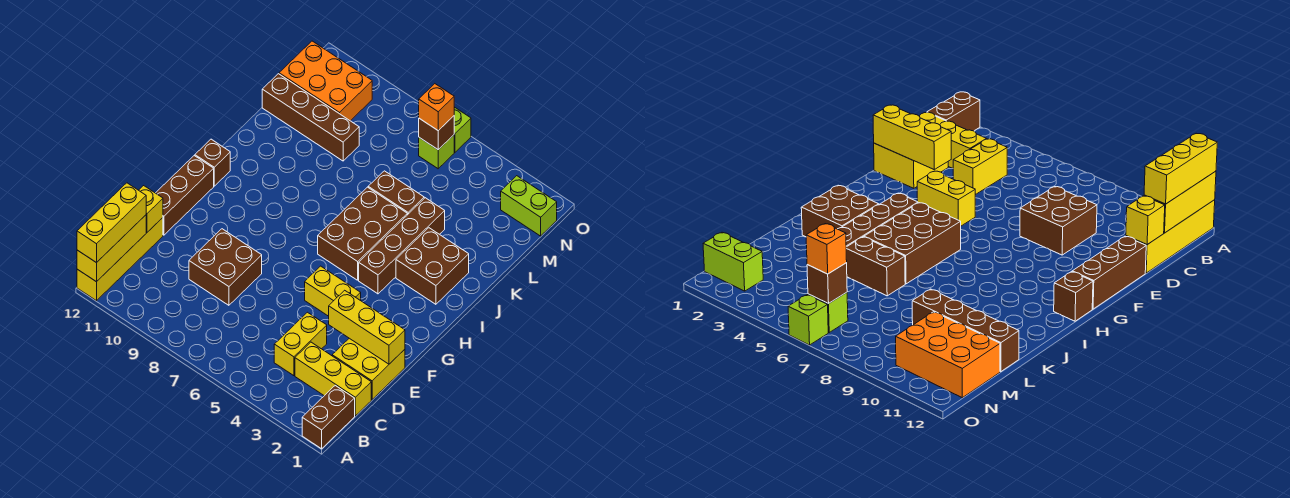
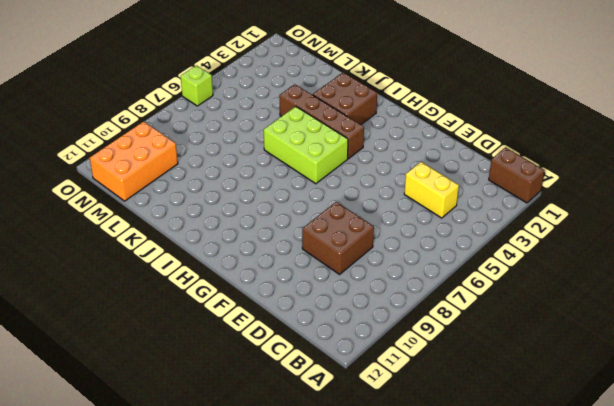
lime brick H5:J6 level 1 -> brown brick H5:J6 level 1
none -> yellow brick A12:D12 level 1
none -> yellow brick C1:C3 level 1
none -> yellow brick D1:E2 level 1

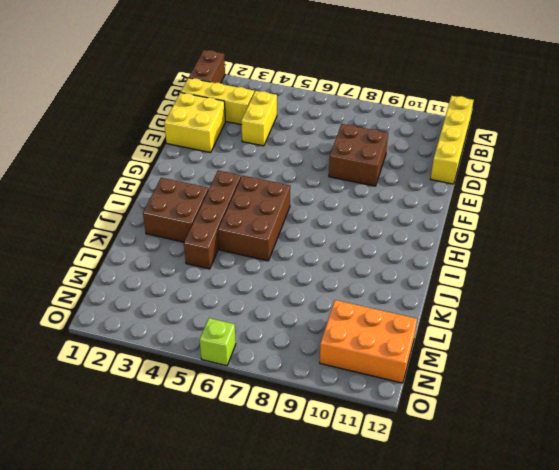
none -> brown brick E12:G12 level 1
none -> yellow brick F4:F5 level 1
none -> brown brick H12 level 1

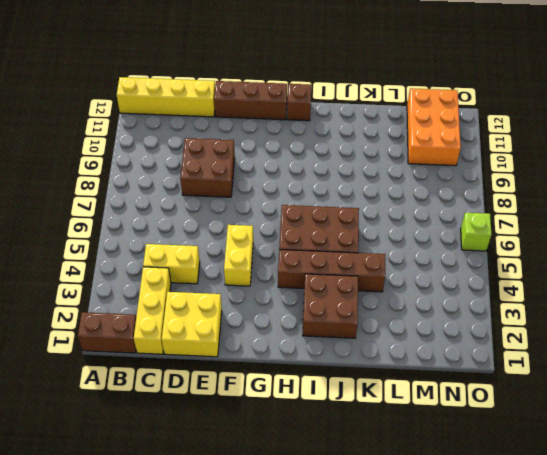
none -> brown brick K5:K6 level 1
none -> brown brick L9:L12 level 1
none -> lime brick N1:N2 level 1

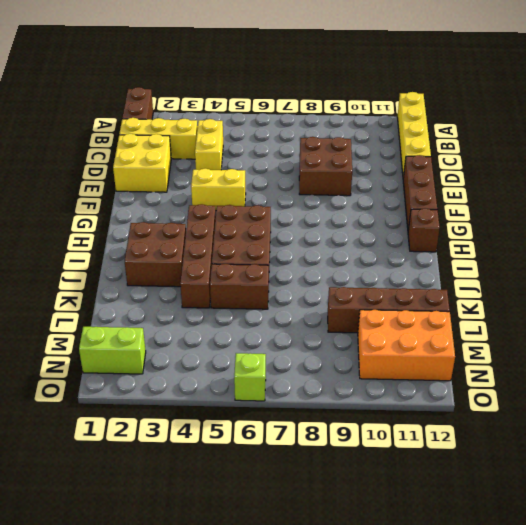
none -> lime brick N6 level 1
none -> yellow brick A12:C12 level 2
none -> yellow brick D12 level 2

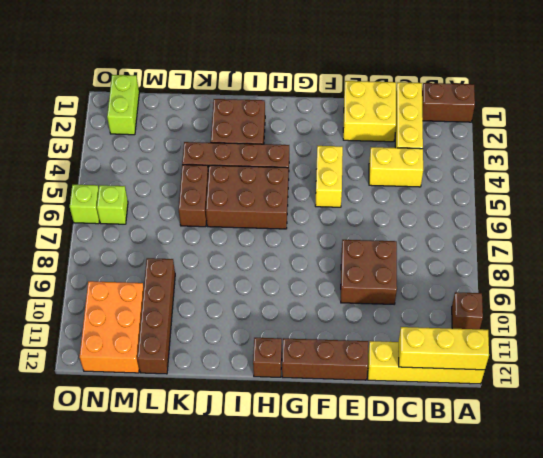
brown brick A10 level 1 -> brown brick N6 level 2
none -> yellow brick D12 level 2
none -> yellow brick E1:E3 level 2
none -> yellow brick A12:C12 level 3

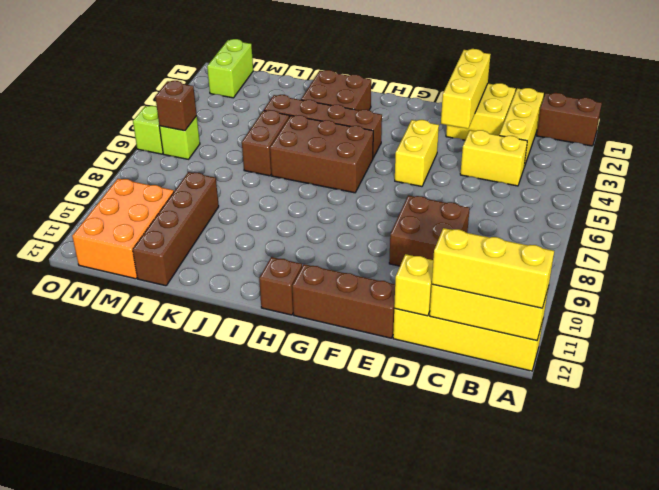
none -> orange brick N6 level 3

